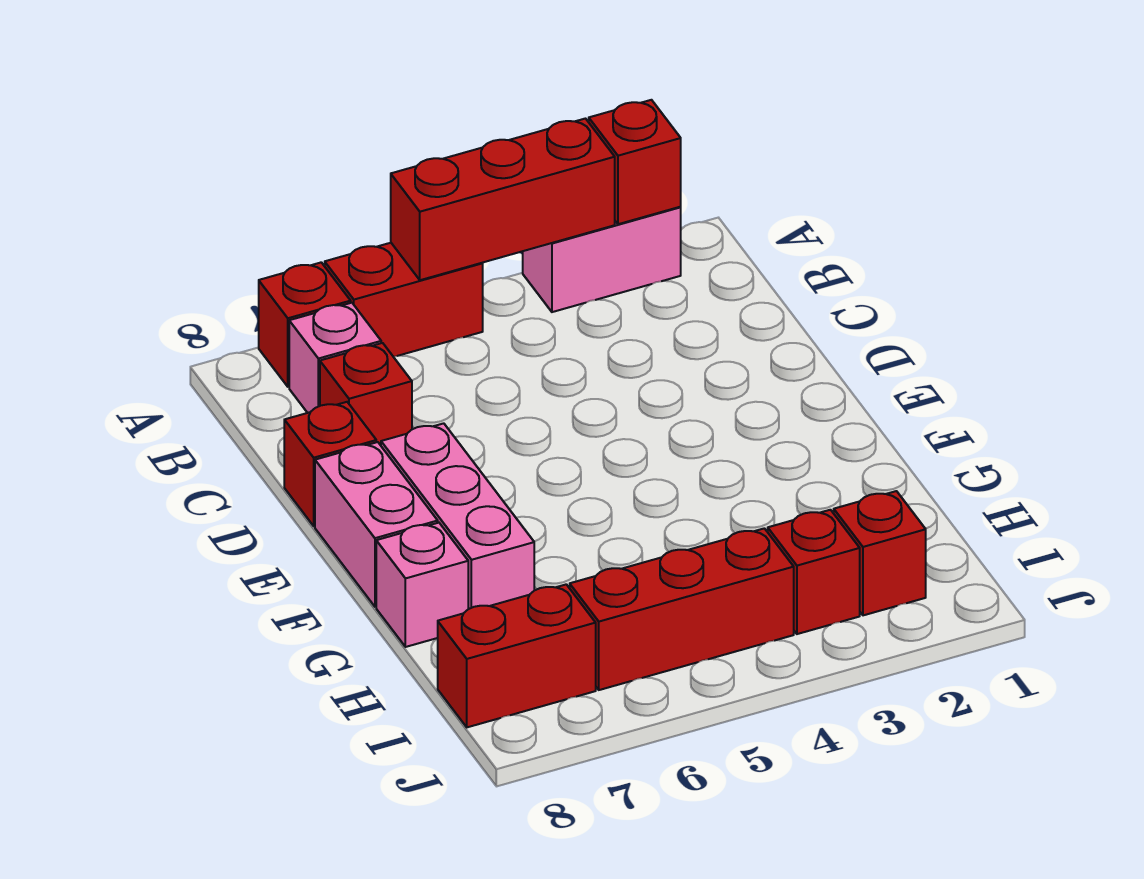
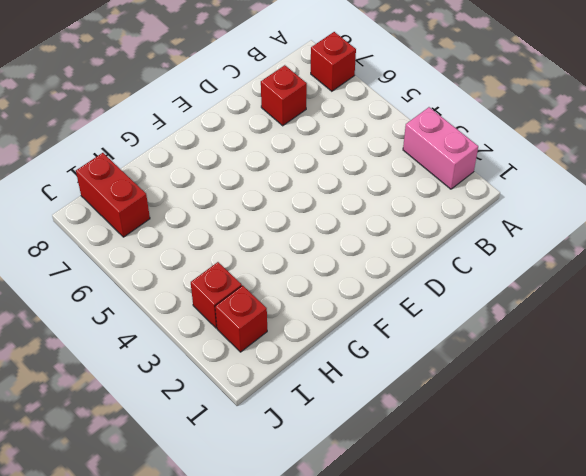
none -> red brick A5:A6 level 1
none -> pink brick B7 level 1
none -> red brick D8 level 1

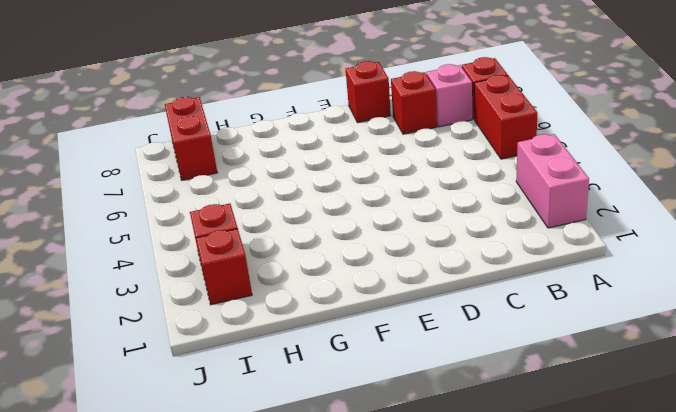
none -> pink brick E7:G7 level 1
none -> pink brick E8:F8 level 1
none -> pink brick G8 level 1

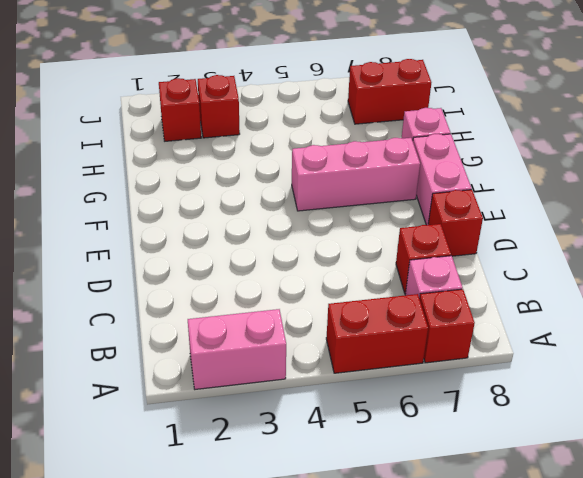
pink brick F5:F7 level 1 -> pink brick E7:G7 level 1
none -> red brick I4:I6 level 1
none -> red brick A2 level 2
none -> red brick A3:A5 level 2

